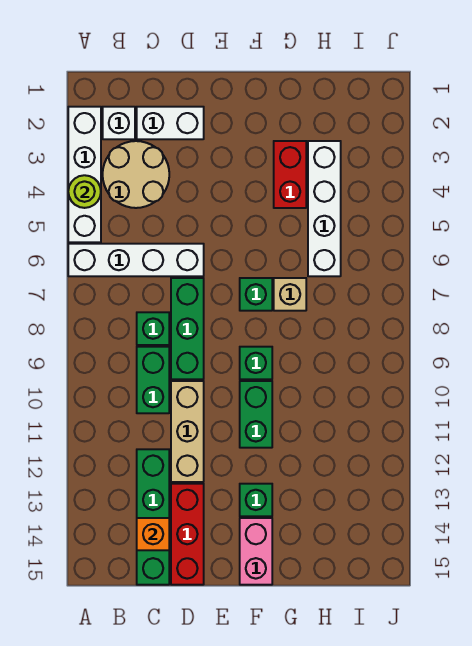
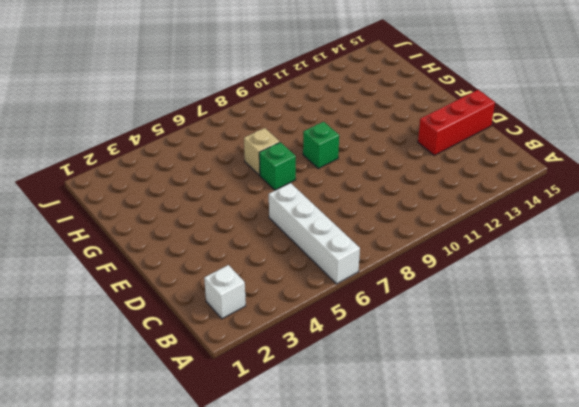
none -> white brick A2:A5 level 1
none -> tan round brick B3:C4 level 1
none -> white brick C2:D2 level 1

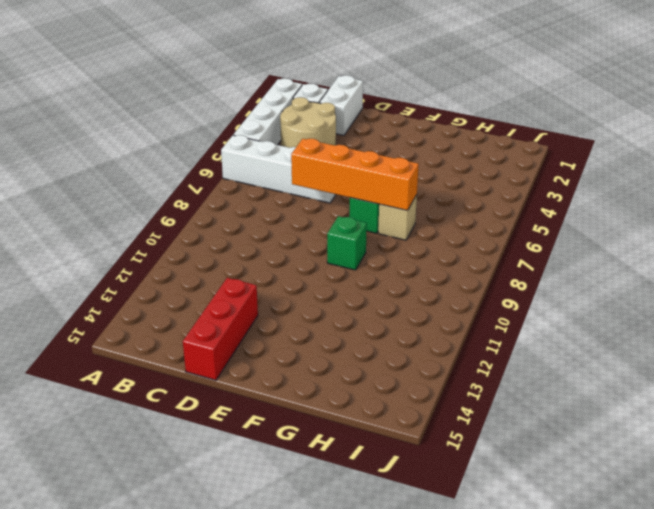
white brick C1:C2 level 1 -> white brick C2:D2 level 1
orange brick D7:G7 level 2 -> none
none -> green brick C8 level 1
none -> green brick C9:C10 level 1
none -> green brick C12:C15 level 1

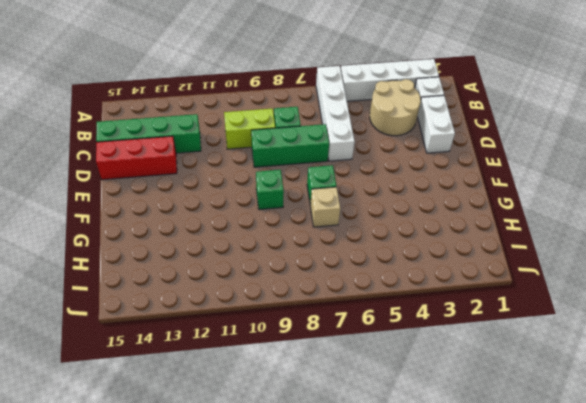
lime brick C9:C10 level 1 -> green brick C9:C10 level 1
none -> tan brick D10:D12 level 1
none -> green brick F10:F11 level 1
none -> green brick F13 level 1

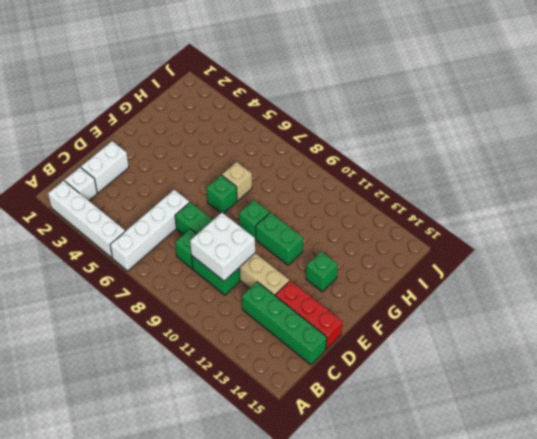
white brick C9:D10 level 2 -> none
none -> tan round brick B3:C4 level 1
none -> pink brick F14:F15 level 1
none -> red brick G3:G4 level 1

